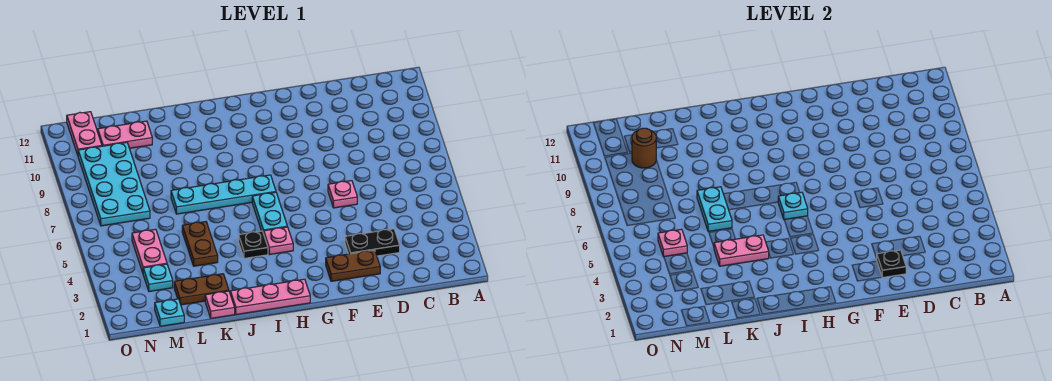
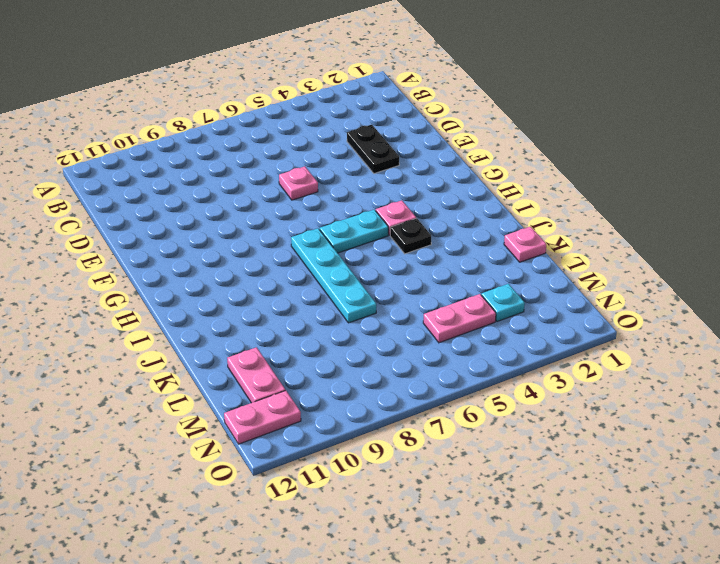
none -> brown plate E2:F2 level 1
none -> pink plate H1:J1 level 1
none -> brown plate K2:L2 level 1

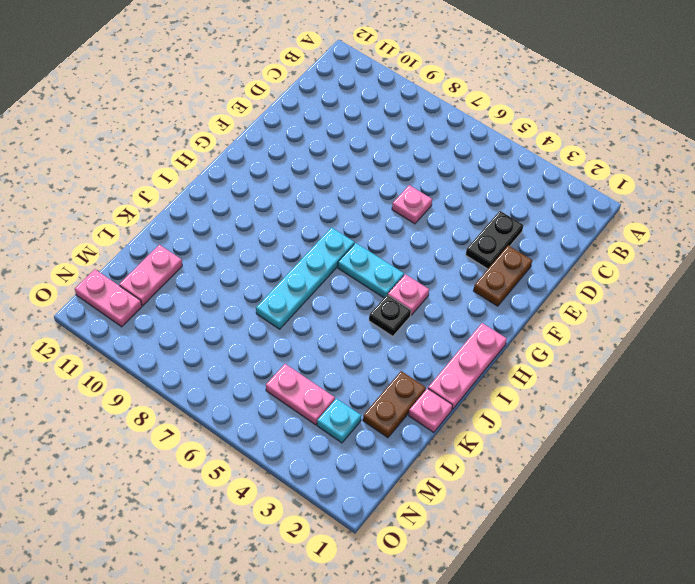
none -> brown plate K4:K5 level 1
none -> cyan plate M1 level 1
none -> cyan plate M7:N10 level 1

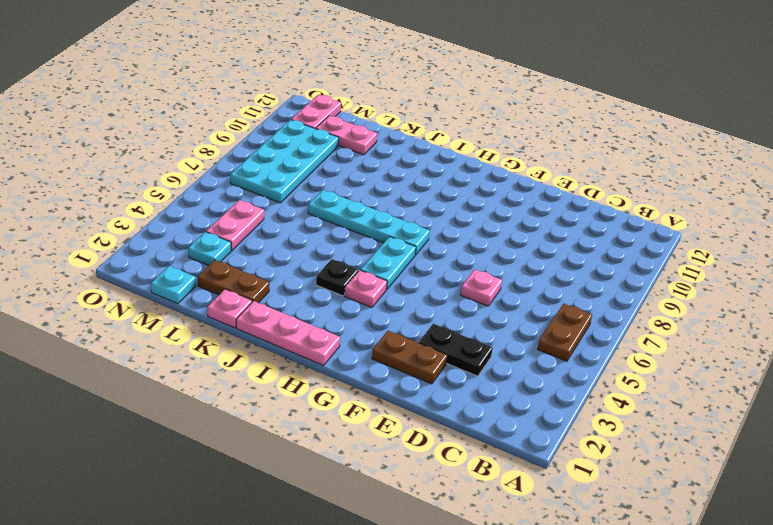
brown plate B5:B6 level 1 -> brown plate K4:K5 level 1
none -> black plate E2 level 2
none -> cyan plate H6 level 2
none -> pink plate J4:K4 level 2

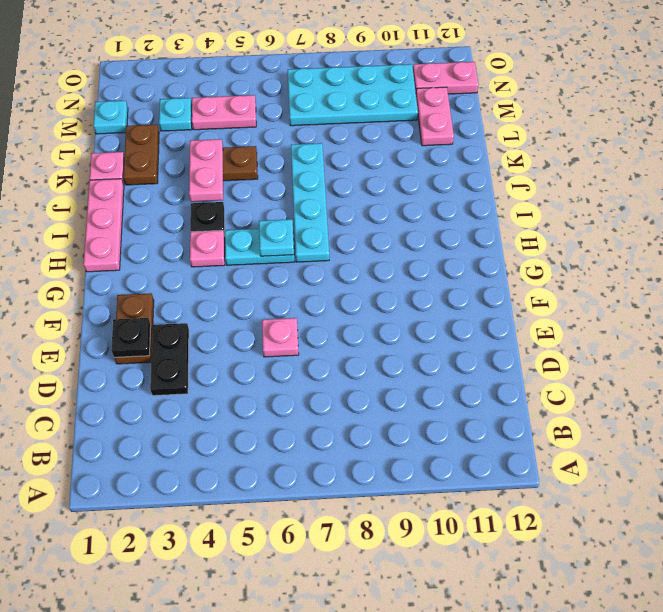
none -> cyan plate K6:K7 level 2
none -> pink plate M5 level 2
none -> brown round brick M10 level 2

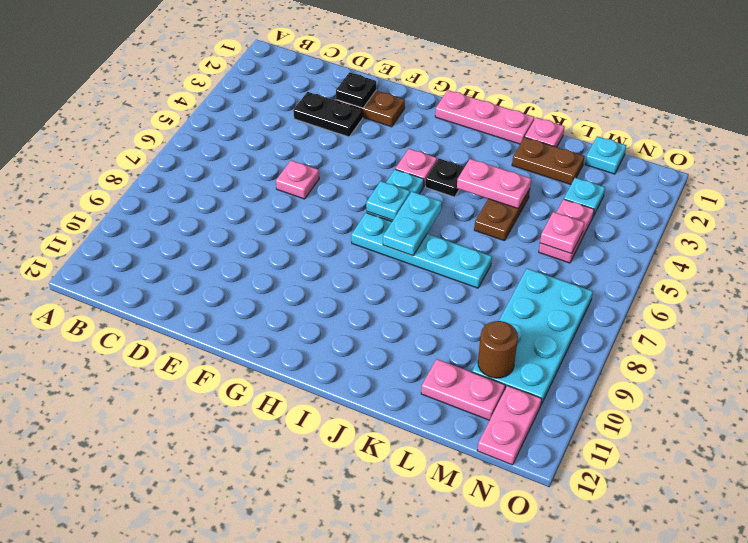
cyan plate I6:I7 level 2 -> cyan plate K6:K7 level 2

